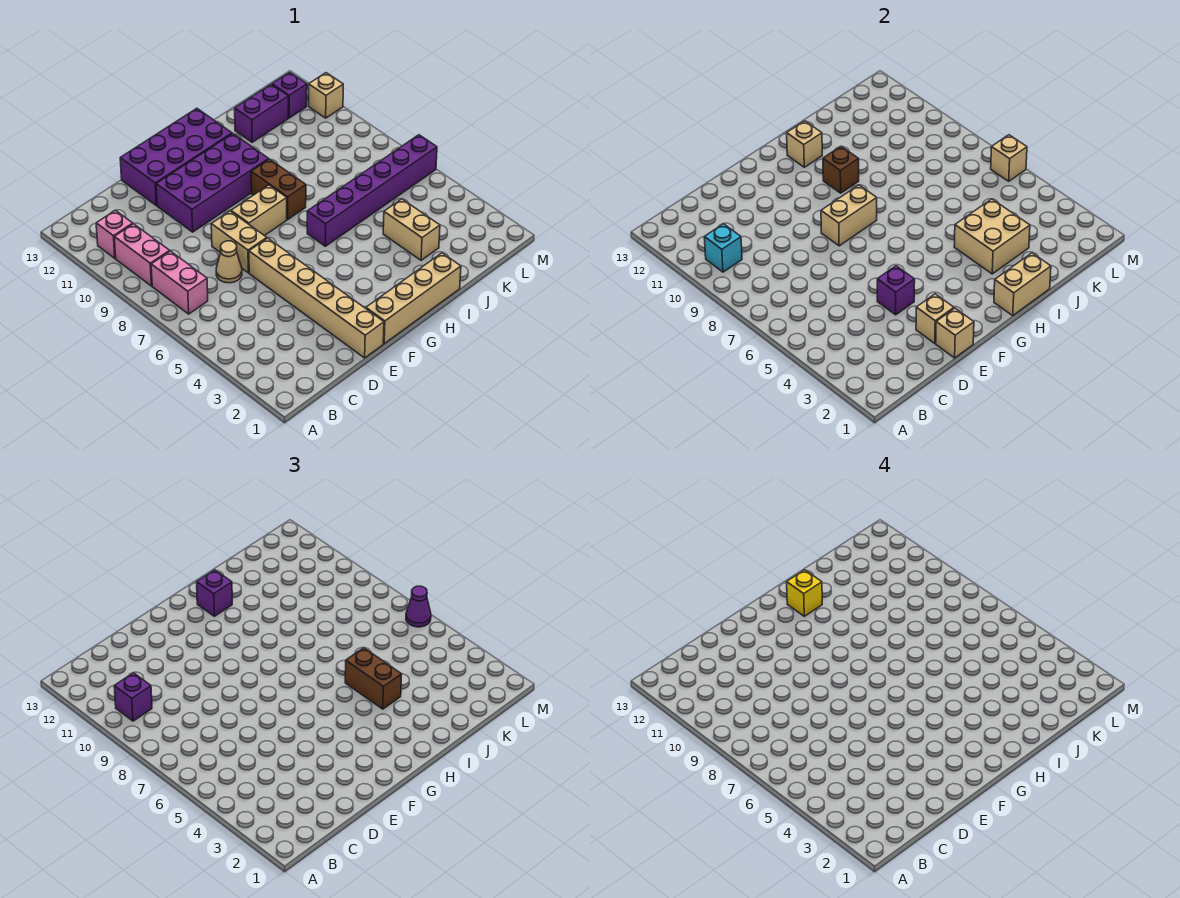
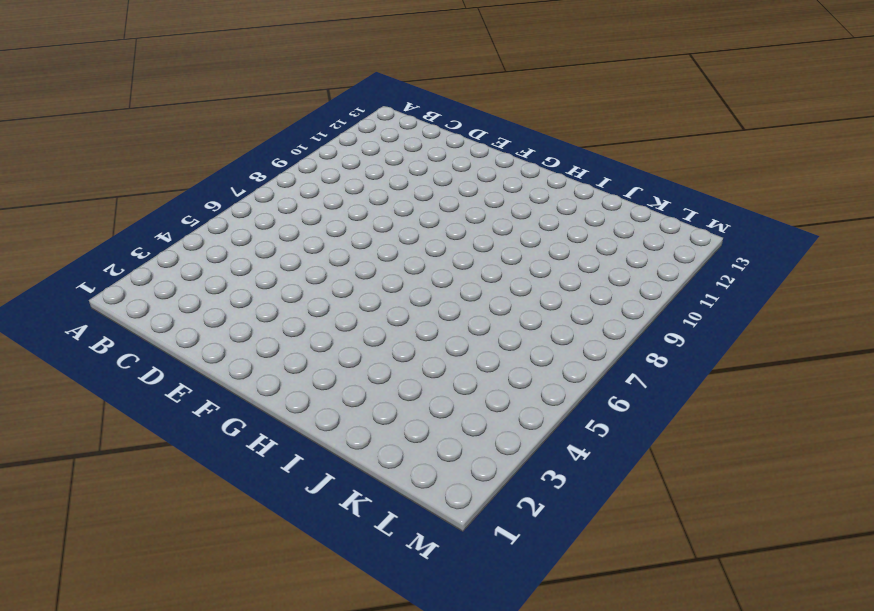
none -> pink brick B7:B8 level 1
none -> pink brick B9:B10 level 1
none -> pink brick B11 level 1
none -> tan cone D7 level 1

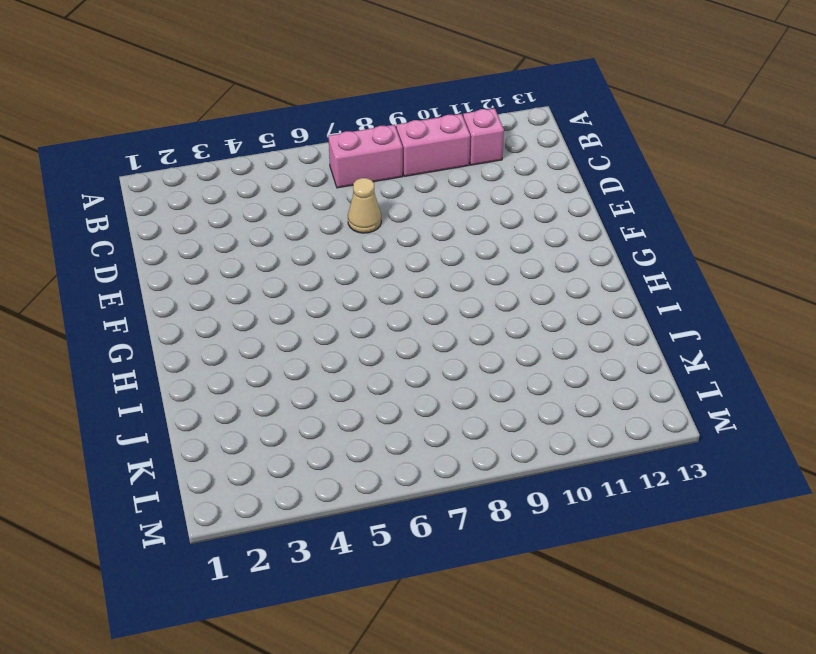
none -> tan brick E1:E6 level 1
none -> tan brick E7:E8 level 1
none -> purple brick E10:H11 level 1
none -> purple brick E12:H13 level 1

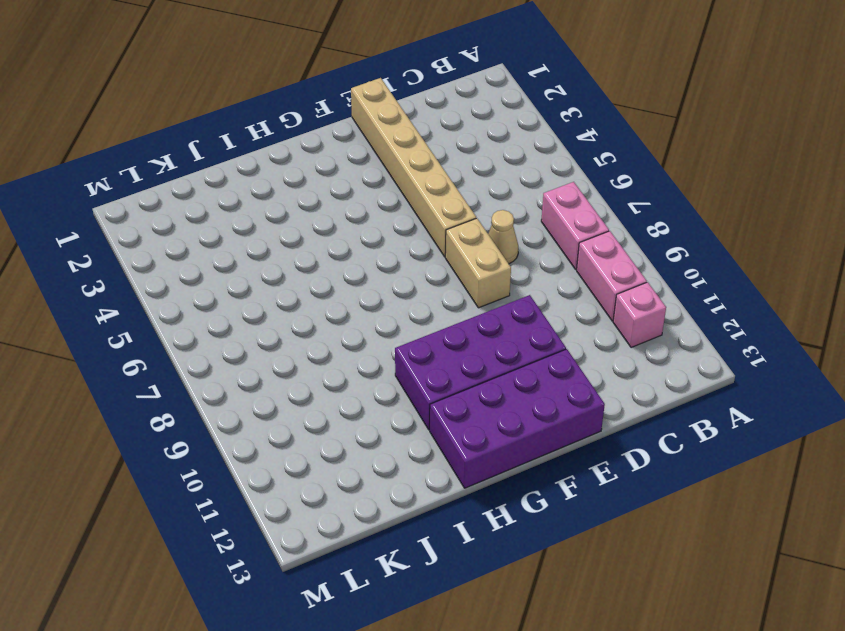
none -> tan brick F1:I1 level 1
none -> tan brick F8:G8 level 1
none -> purple brick H6:M6 level 1
none -> brown brick H8:H9 level 1

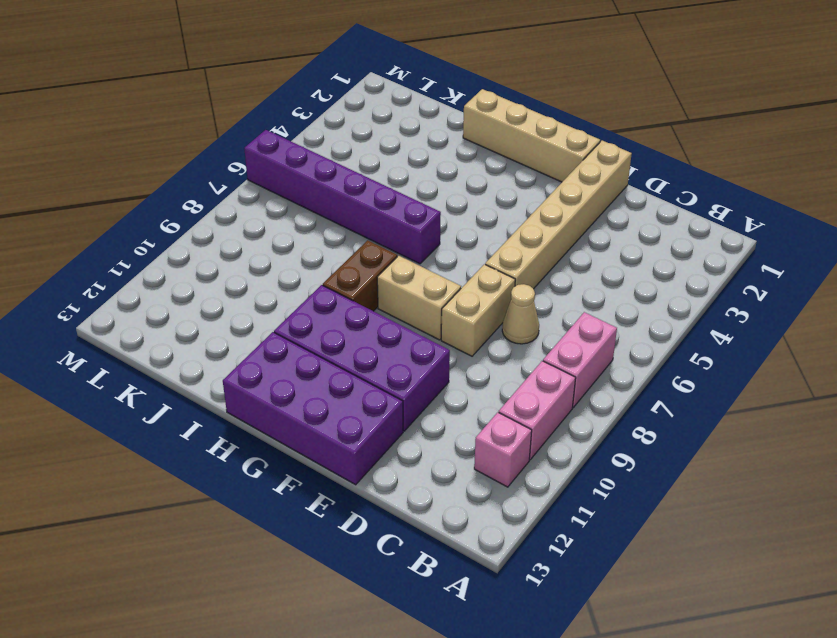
none -> tan brick J3:J4 level 1
none -> purple brick J12:K12 level 1
none -> purple brick L12 level 1
none -> tan brick M11 level 1

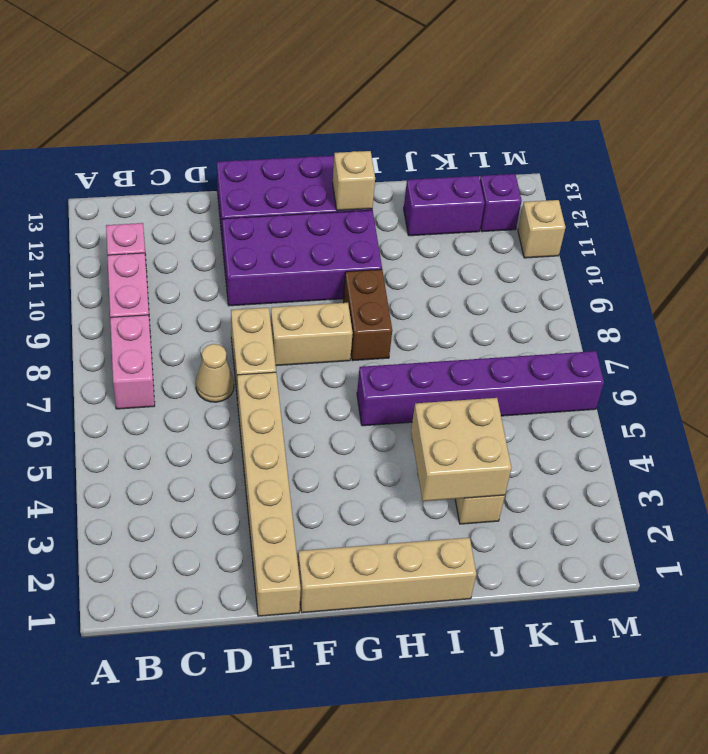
none -> cyan brick B10 level 2
none -> tan brick E1 level 2
none -> tan brick E2 level 2
none -> purple brick E4 level 2

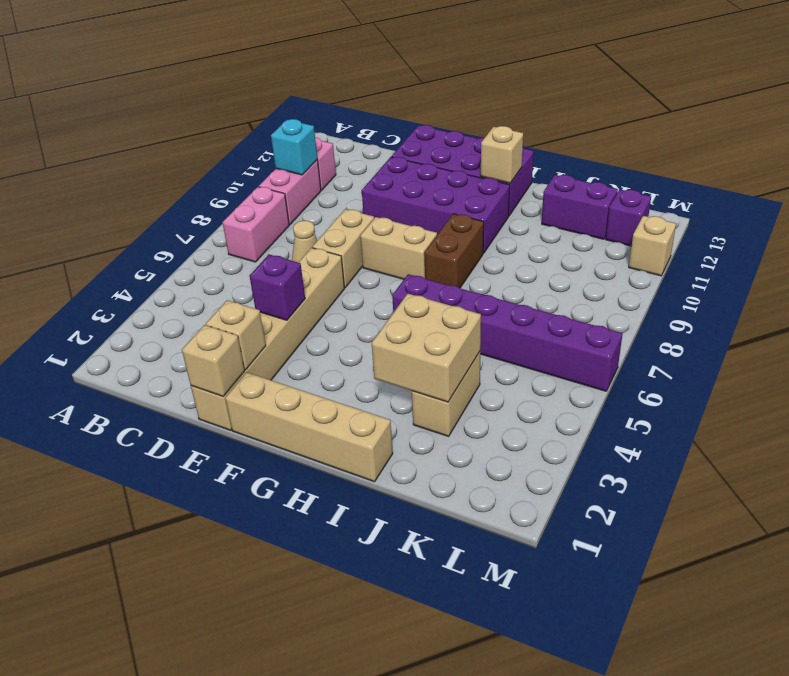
none -> tan brick F8:G8 level 2
none -> tan brick H1:I1 level 2
none -> brown brick H10 level 2
none -> tan brick M6 level 2

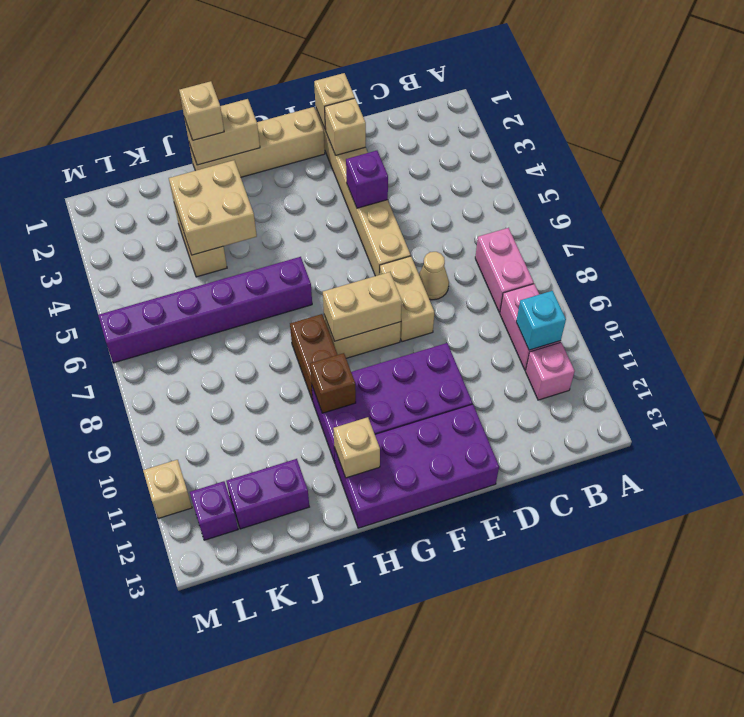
tan brick I1 level 3 -> tan brick M6 level 2
none -> purple brick B10 level 3
none -> purple brick H12 level 3
none -> brown brick I4:I5 level 3
none -> purple cone M6 level 3

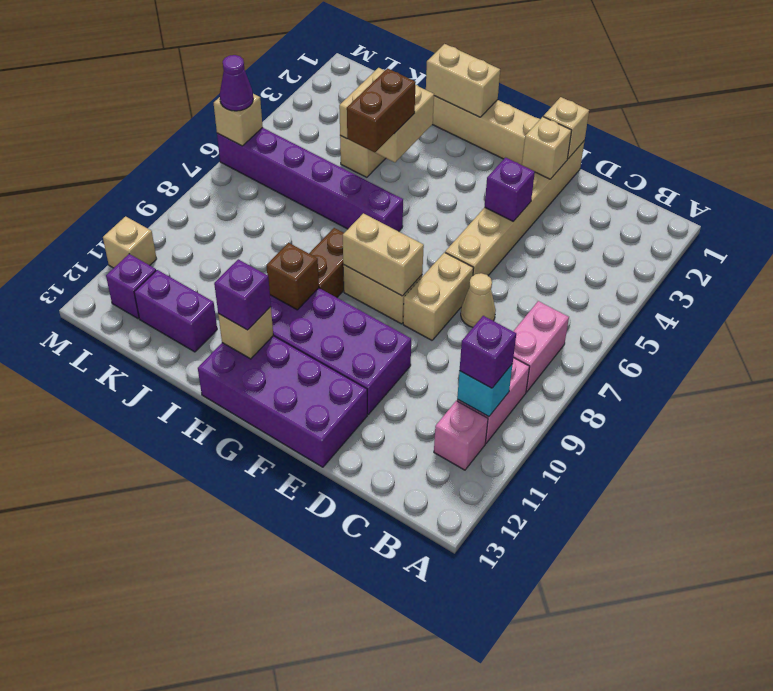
none -> yellow brick H12 level 4

